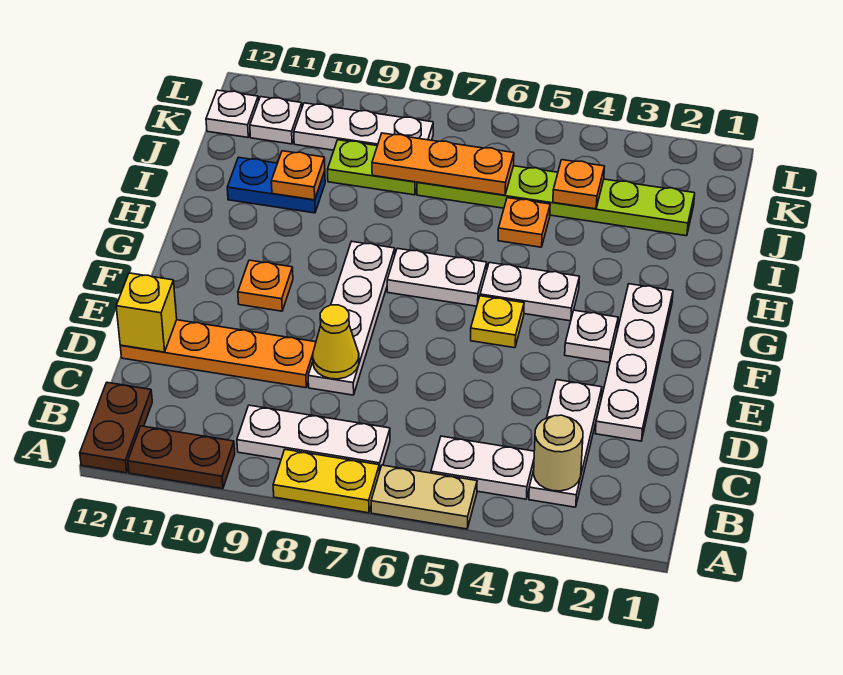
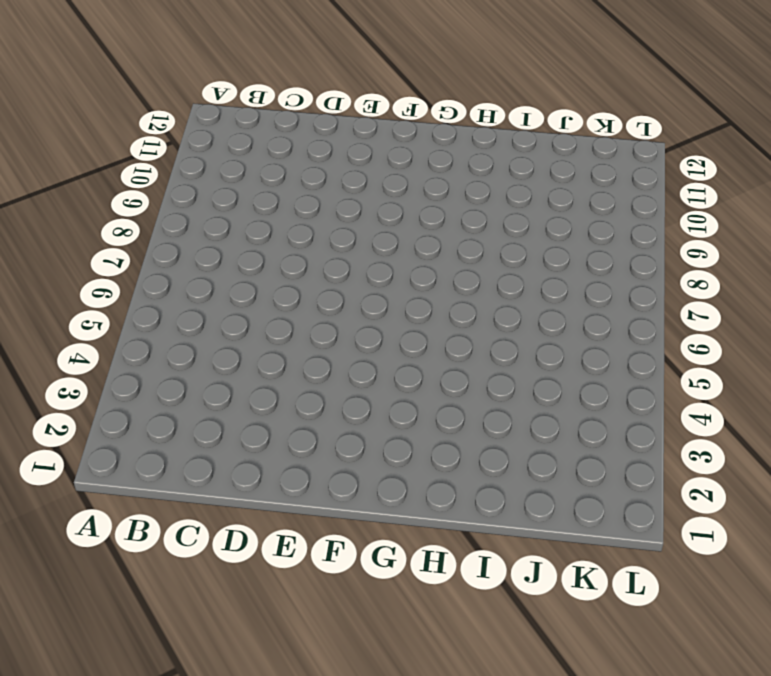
none -> tan plate A5:A6 level 1
none -> yellow plate A7:A8 level 1
none -> brown plate A10:A11 level 1

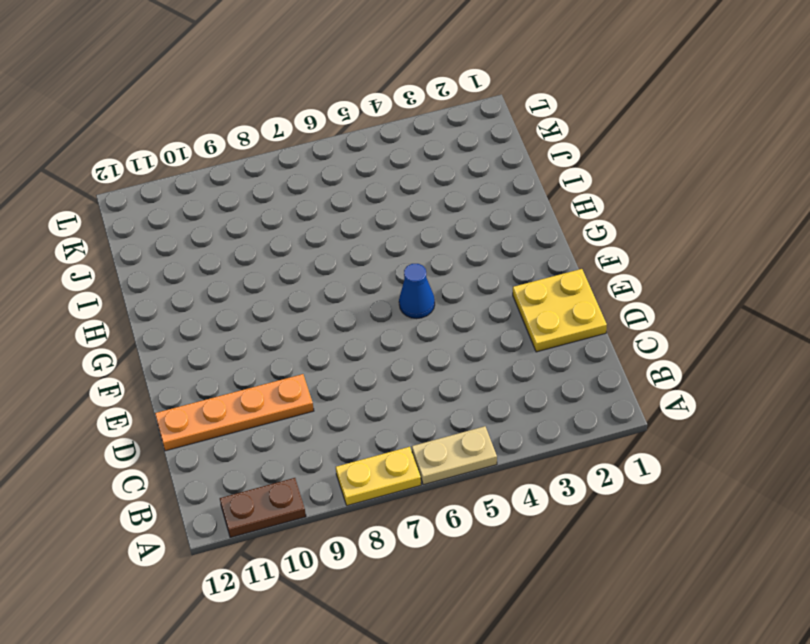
yellow plate D1:E2 level 1 -> white plate D2:G2 level 1
blue cone F5 level 1 -> yellow plate F5 level 1
none -> brown plate A12:B12 level 1
none -> white plate B3:D3 level 1
none -> white plate B4:B5 level 1

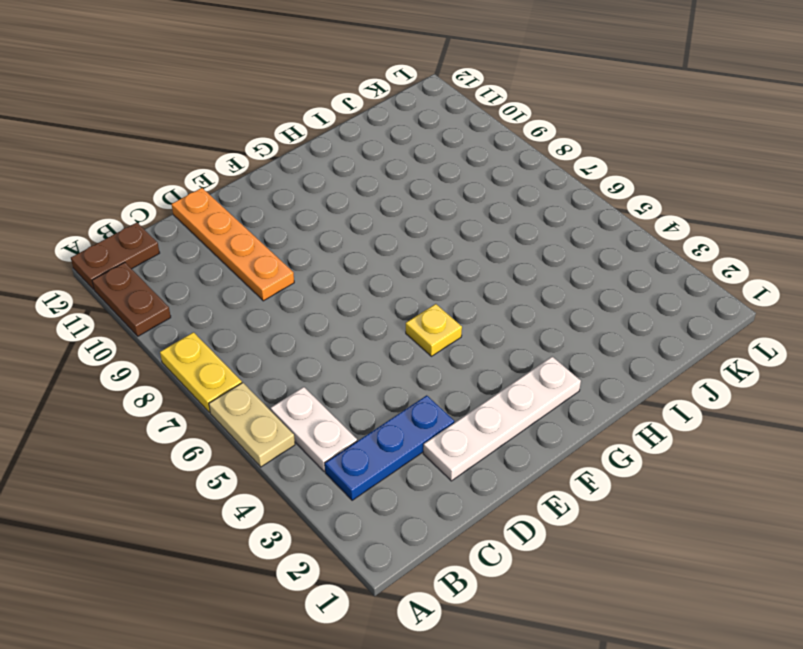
blue plate B3:D3 level 1 -> white plate B3:D3 level 1
none -> white plate B7:B9 level 1
none -> white plate D8:G8 level 1
none -> white plate F3 level 1

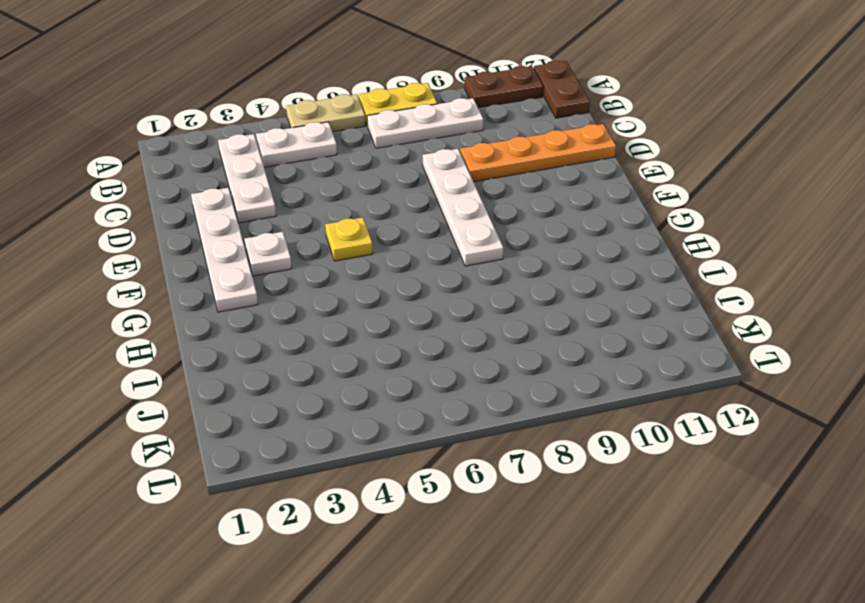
none -> orange plate F10 level 1
none -> white plate G4:G5 level 1
none -> white plate G6:G7 level 1

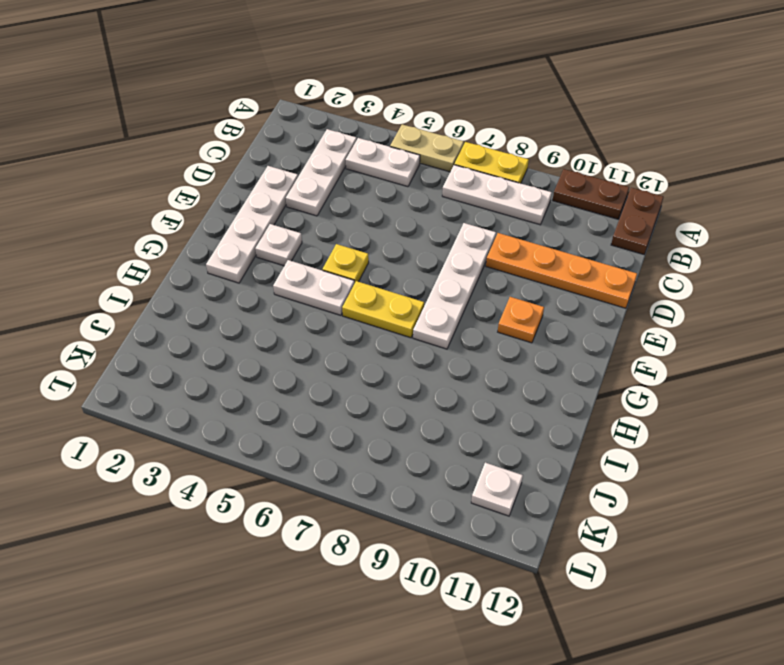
yellow plate G6:G7 level 1 -> white plate G6:G7 level 1
none -> orange plate I5 level 1
none -> blue plate I10:I11 level 1
none -> lime plate J2:J7 level 1

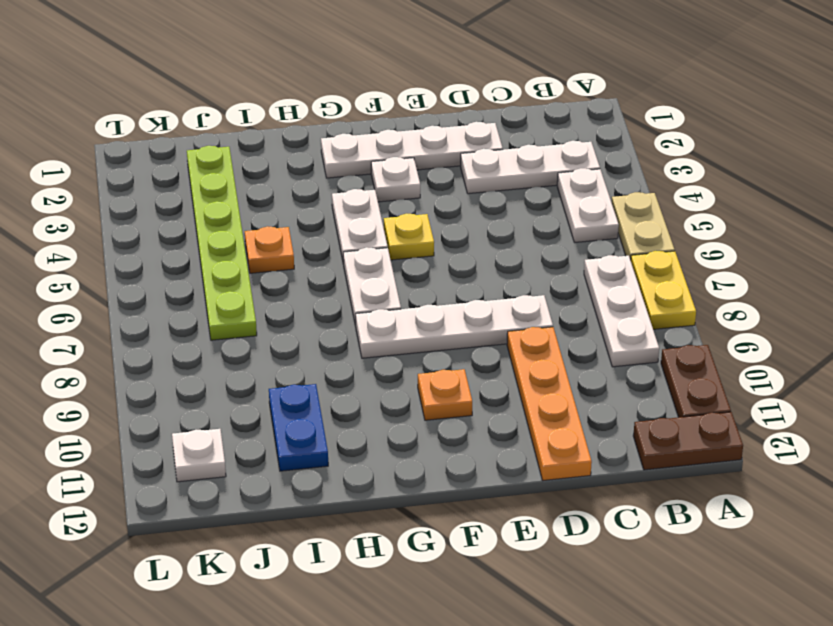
none -> lime plate J8:J9 level 1
none -> white plate K8:K10 level 1
none -> white plate K12 level 1

